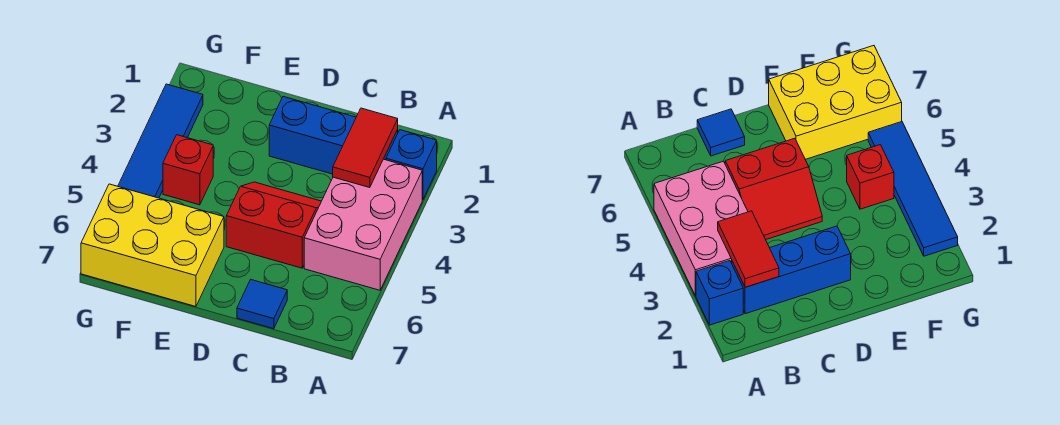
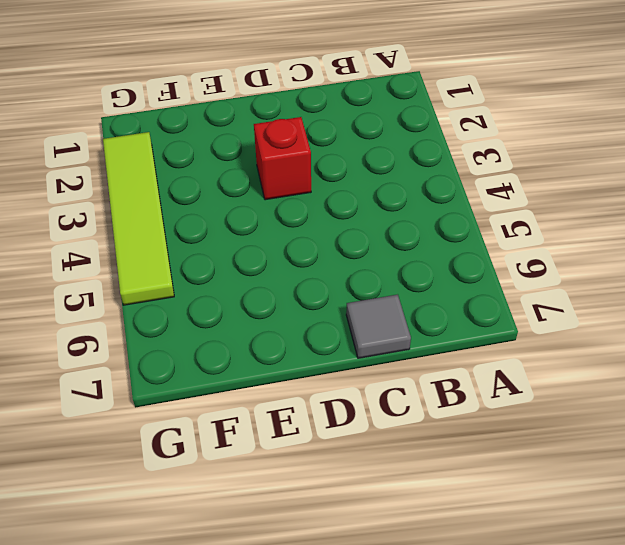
grey tile C7 level 1 -> blue tile C7 level 1
red brick D3 level 1 -> red brick F4 level 1
lime tile G2:G5 level 1 -> blue tile G2:G5 level 1
none -> blue brick A2 level 1
none -> pink brick A3:B5 level 1

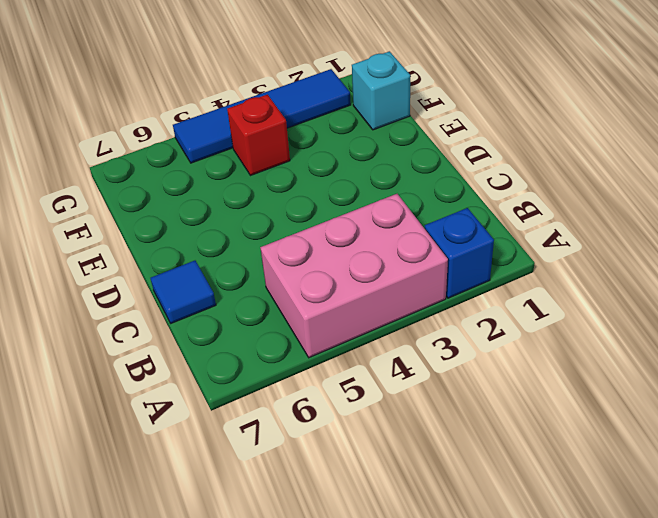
cyan brick F1 level 1 -> none
none -> blue brick B2:D2 level 1
none -> red slope C4:D5 level 1 top 5

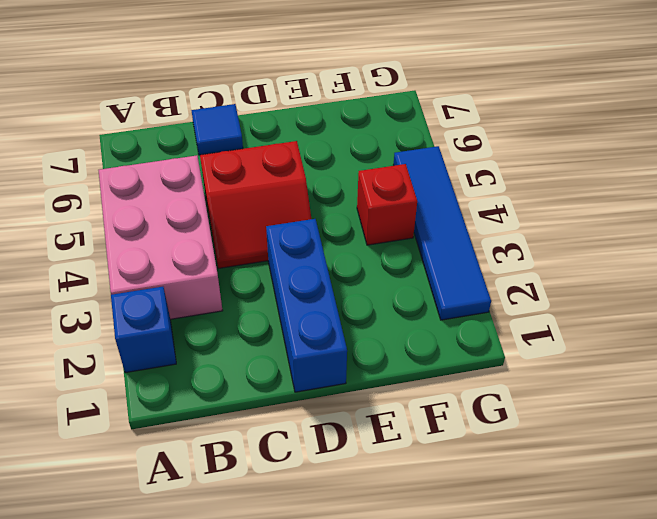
blue brick D1:D3 level 1 -> blue brick B2:D2 level 1
none -> yellow brick E6:G7 level 1
none -> red tile B2:B3 level 2

